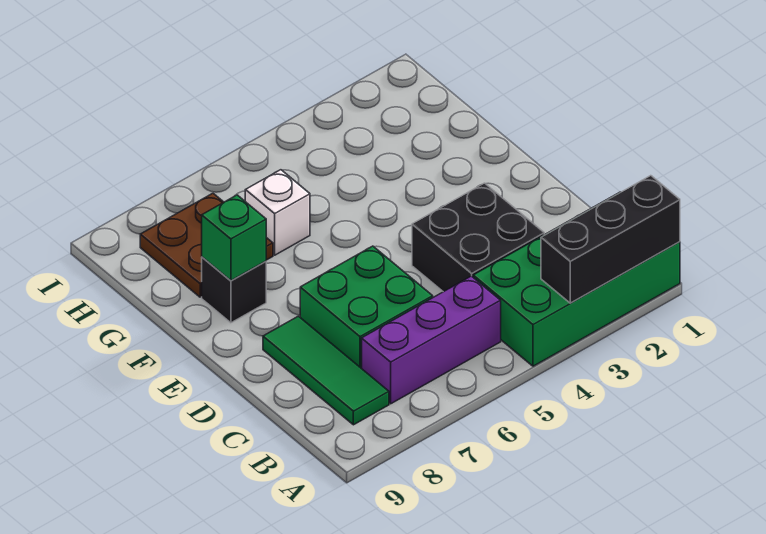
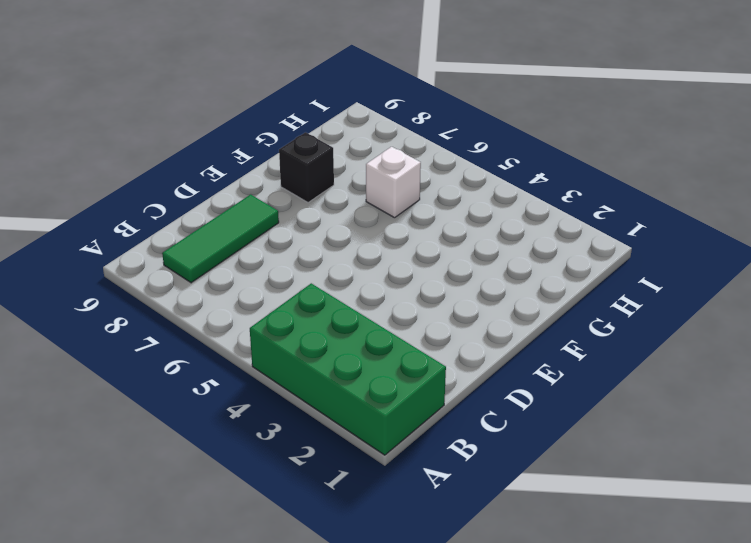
none -> purple brick B5:B7 level 1
none -> black brick C3:D4 level 1

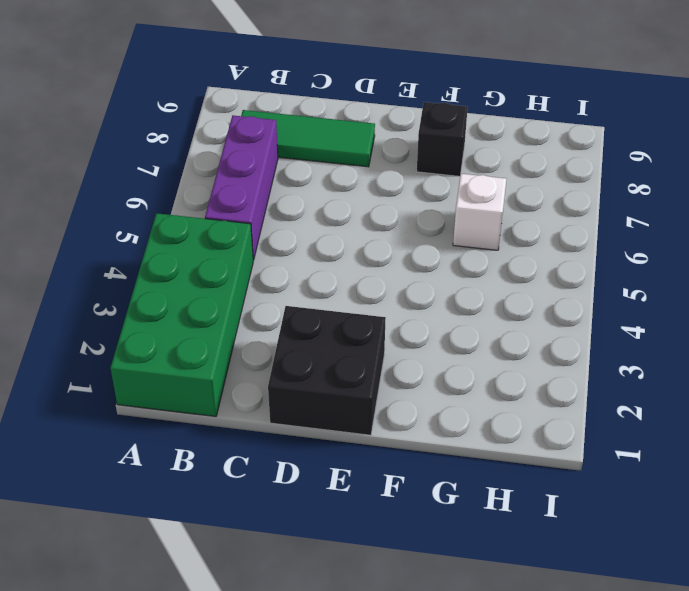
black brick D1:E2 level 1 -> black brick C3:D4 level 1
none -> green brick C6:D7 level 1
none -> brown plate G7:H8 level 1

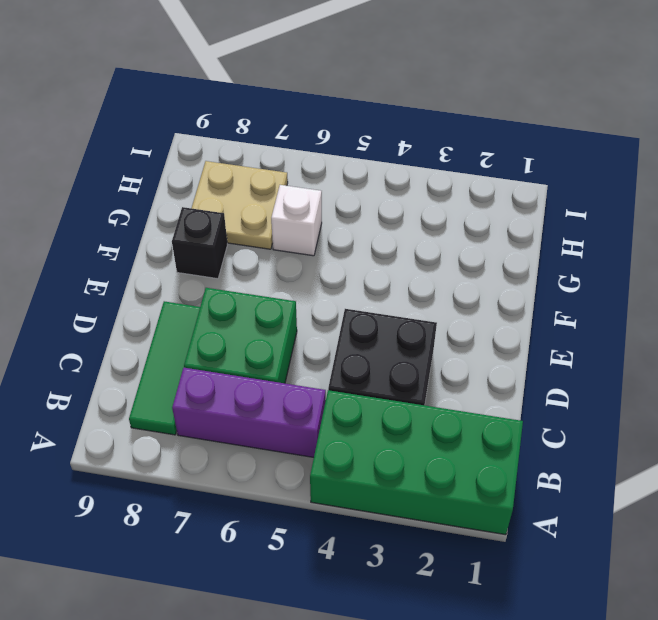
tan plate G7:H8 level 1 -> brown plate G7:H8 level 1
none -> black brick A1:A3 level 2
none -> green brick F8 level 2

